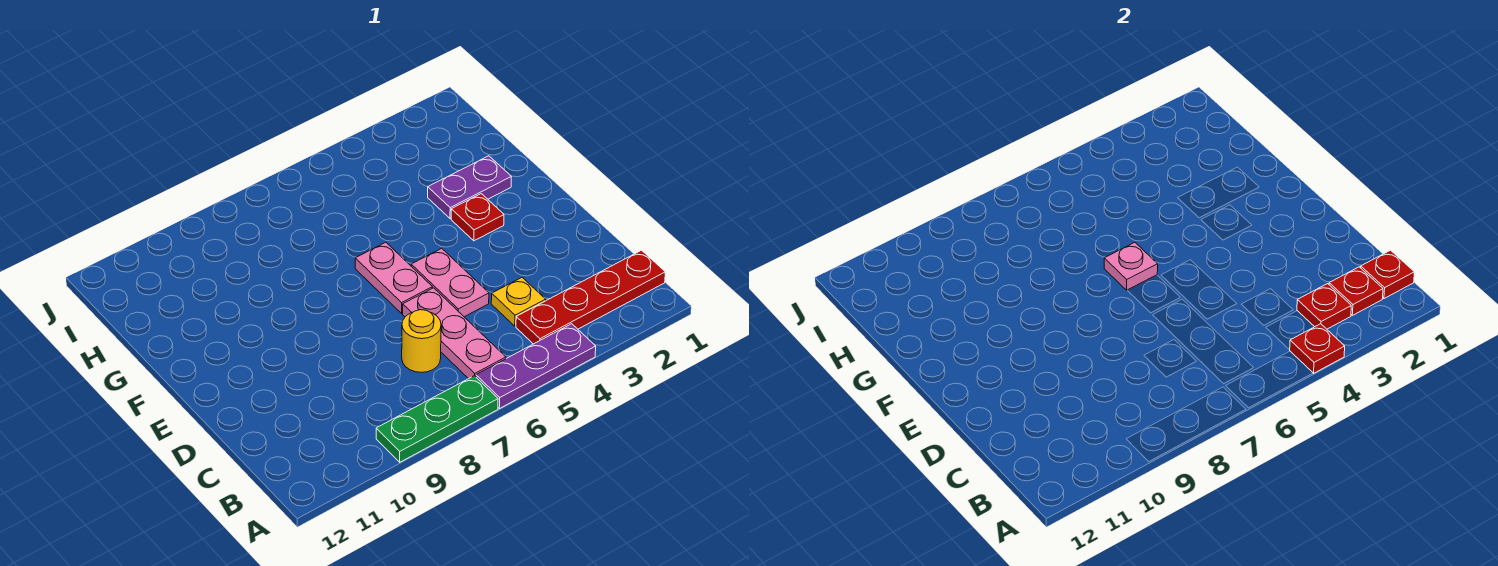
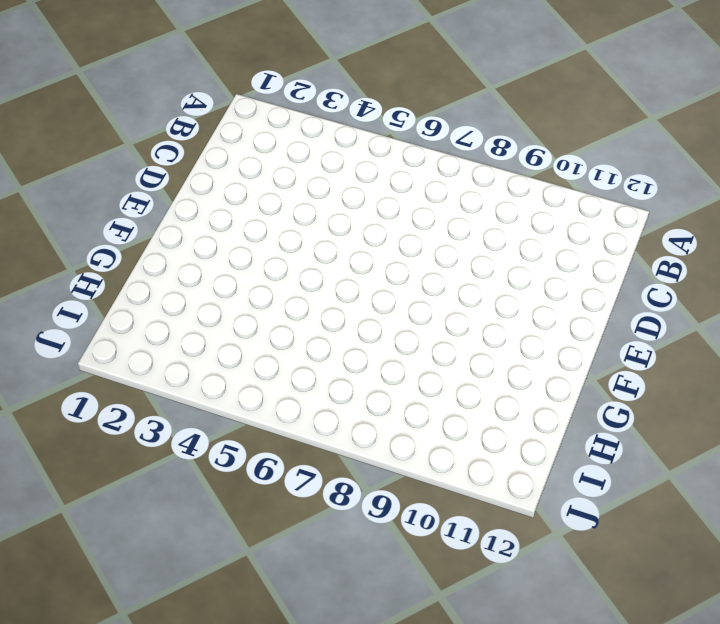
none -> purple plate A4:A6 level 1
none -> green plate A7:A9 level 1
none -> red plate B1:B4 level 1

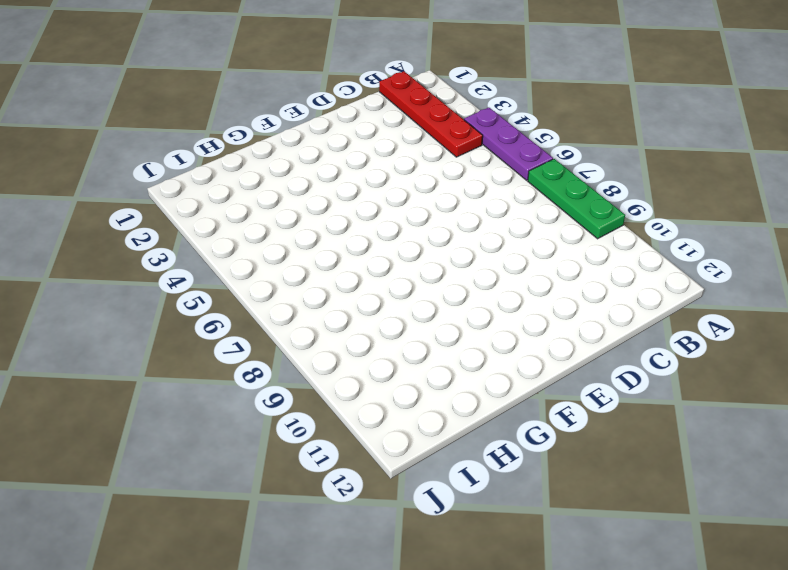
none -> pink plate B6:D6 level 1
none -> yellow plate C4 level 1
none -> yellow round brick C7 level 1

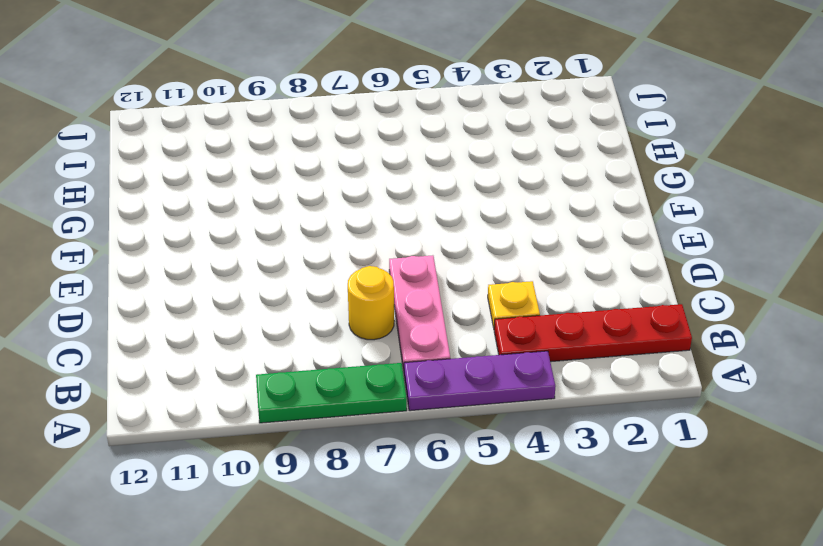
none -> pink plate D5:E5 level 1
none -> pink plate E6:F6 level 1
none -> red plate F3 level 1

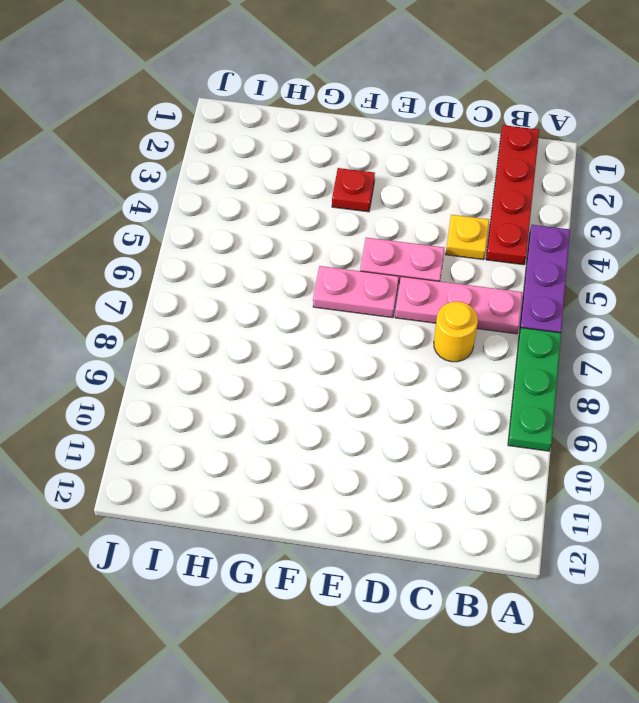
none -> purple plate G2:G3 level 1
none -> red plate A4 level 2
none -> red plate B1 level 2

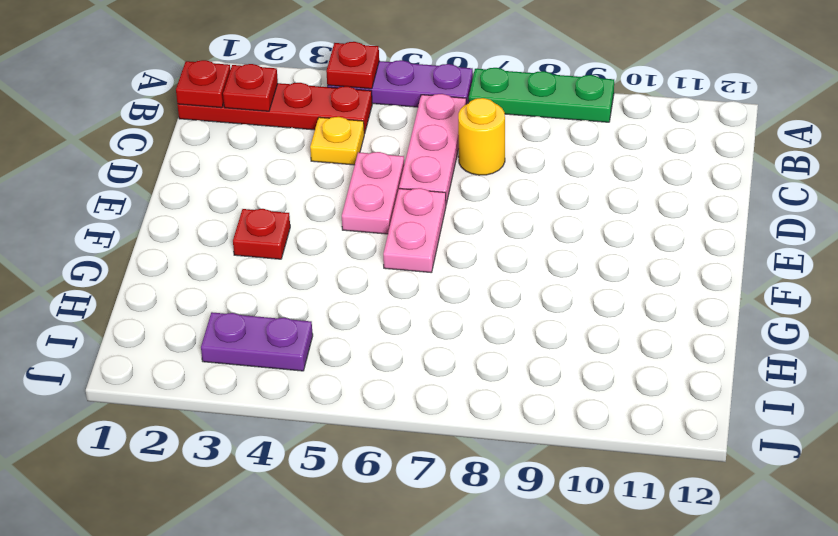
purple plate I3:I4 level 1 -> purple plate G2:G3 level 1
none -> red plate B3 level 2
none -> pink plate F6 level 2

